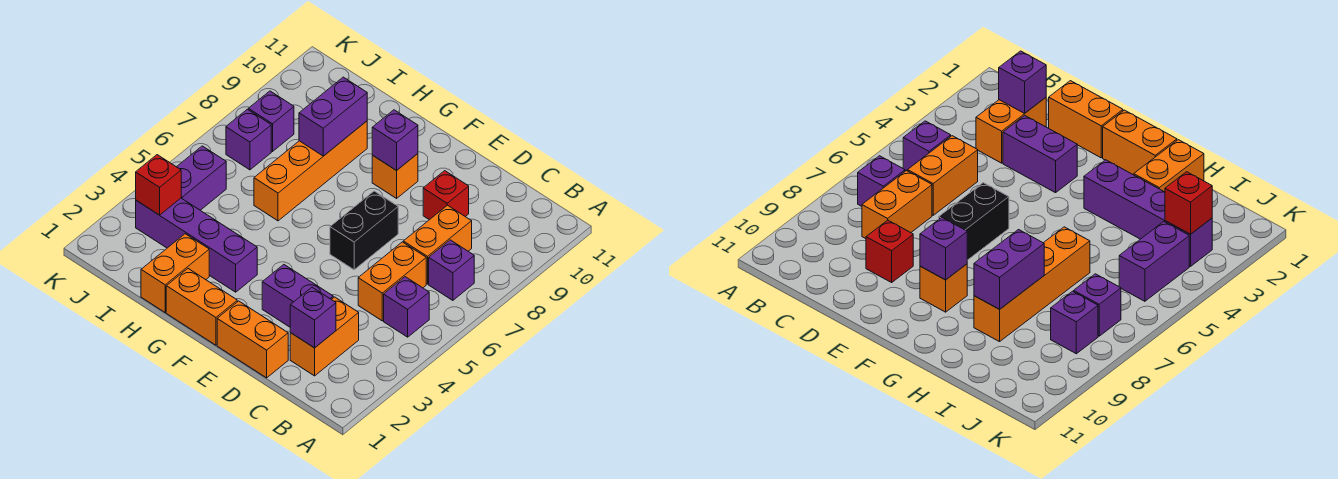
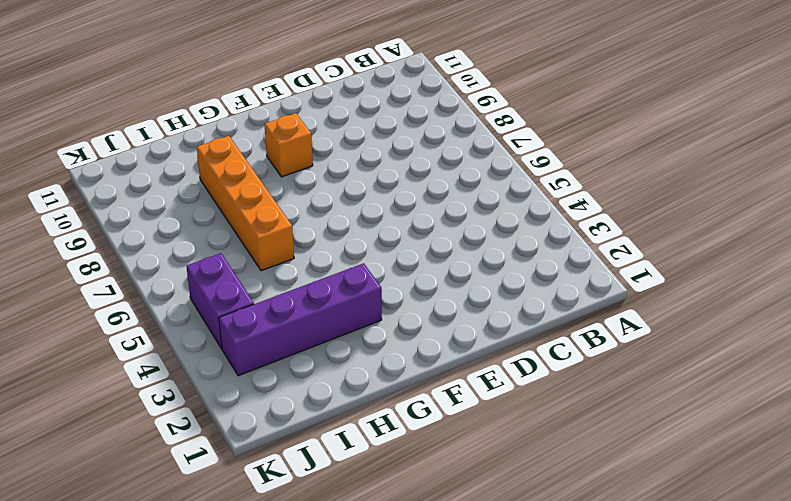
none -> purple brick B5 level 1
none -> purple brick B7 level 1
none -> orange brick C2:C3 level 1

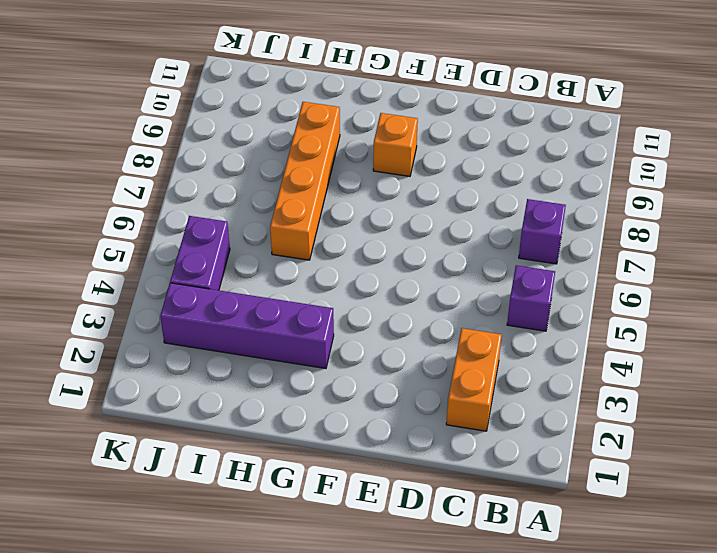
none -> orange brick C5:C6 level 1
none -> orange brick C7:C8 level 1
none -> orange brick D1:E1 level 1

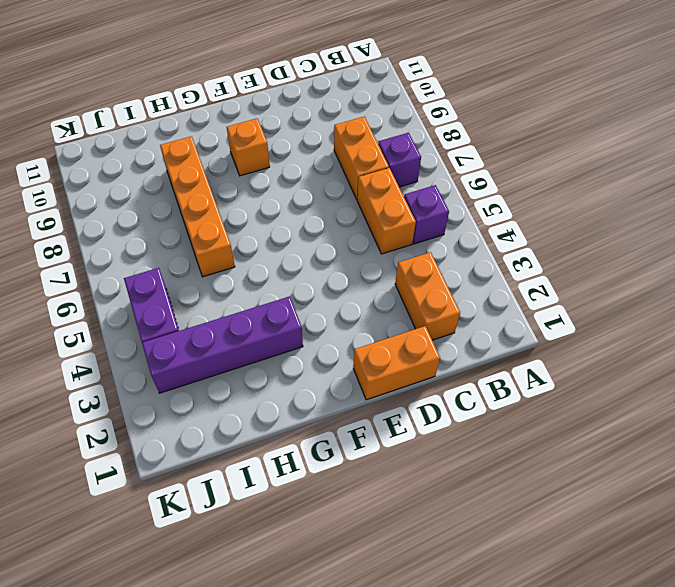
none -> purple brick D3:E3 level 1
none -> red brick D9 level 1
none -> black brick E6:E7 level 1

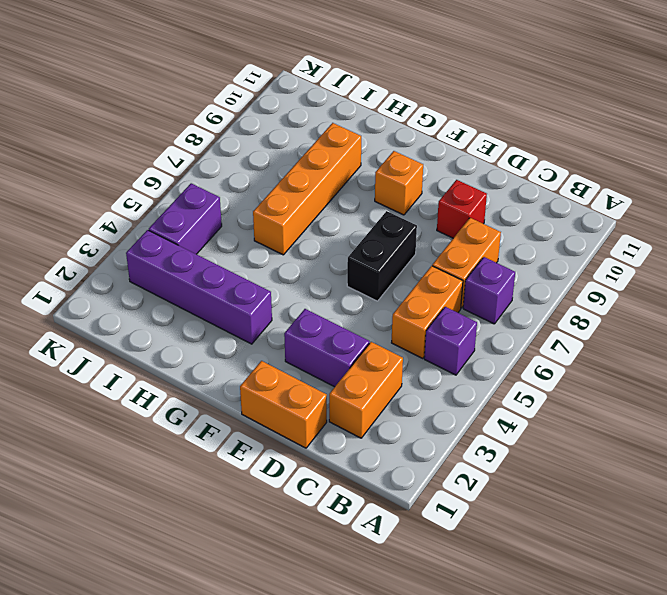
none -> orange brick F1:G1 level 1
none -> orange brick H1:H2 level 1
none -> purple brick J7 level 1

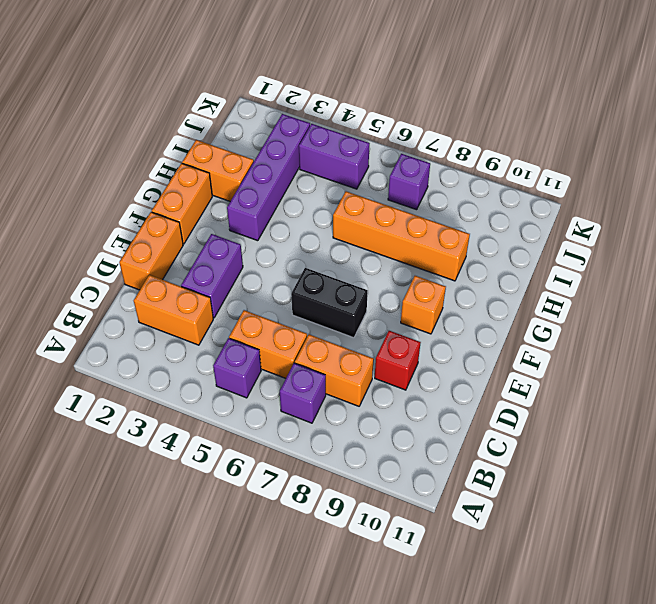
none -> purple brick J8 level 1
none -> purple brick C2 level 2
none -> purple brick F9 level 2

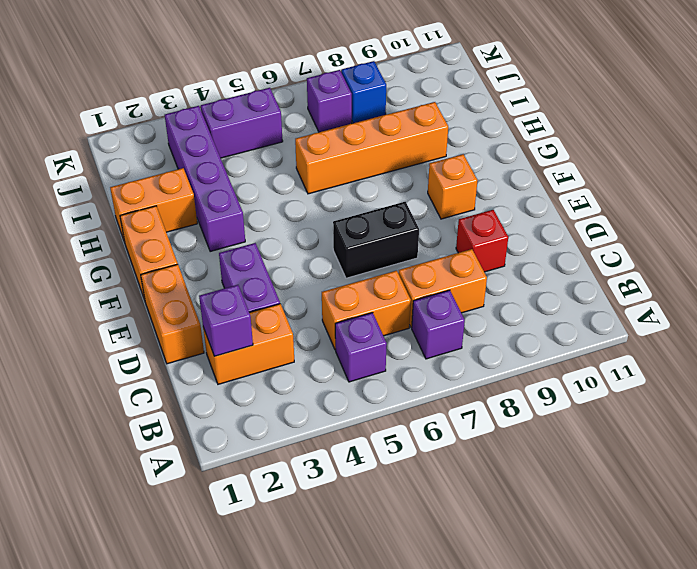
blue brick J8 level 1 -> purple brick J8 level 1
none -> purple brick F9 level 2
none -> purple brick H8:H9 level 2
none -> red brick J3 level 2

